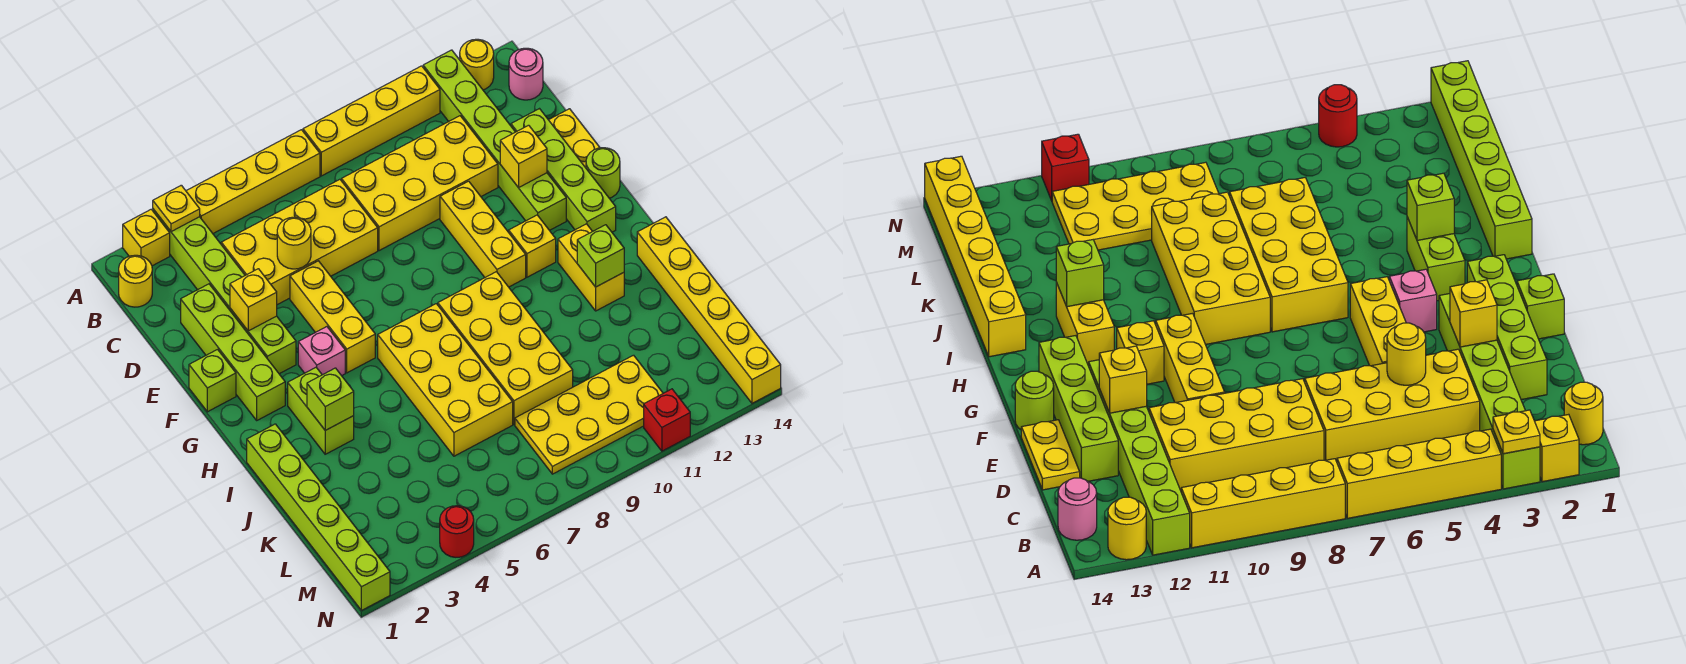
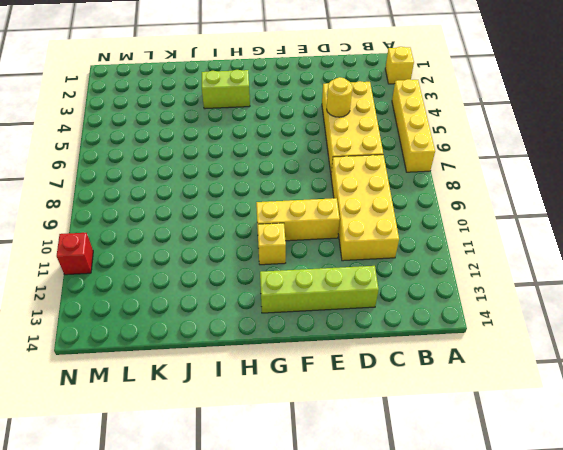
none -> lime brick A3:F3 level 1
none -> yellow brick A8:A11 level 1
none -> lime brick A12:F12 level 1
none -> yellow round brick A13 level 1

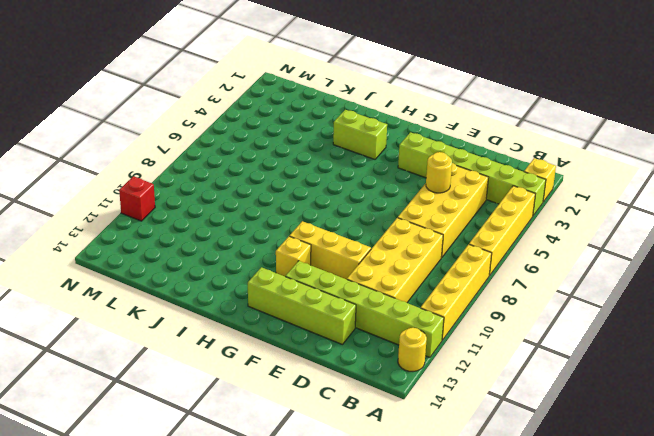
none -> yellow round brick B1 level 1
none -> pink round brick B14 level 1
none -> lime brick D2:G2 level 1
none -> yellow plate D14:E14 level 1

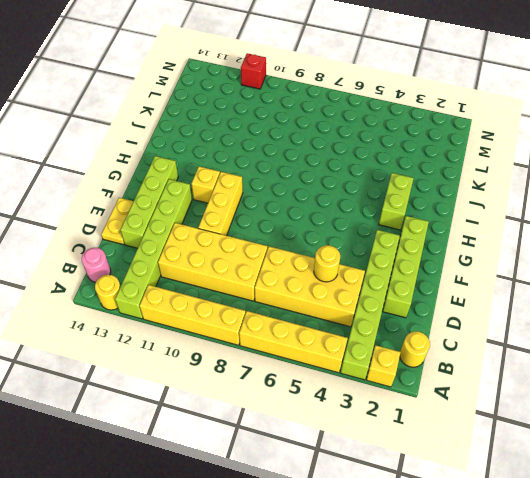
none -> yellow brick E5:G5 level 1
none -> lime brick F1 level 1
none -> lime round brick F14 level 1
none -> pink brick G4 level 1

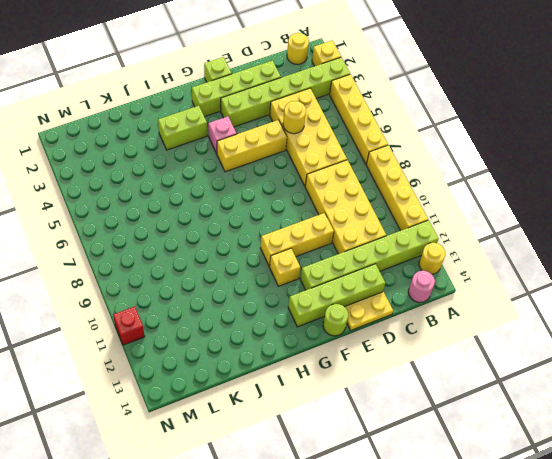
none -> yellow brick H6:K7 level 1
none -> yellow brick H8:K9 level 1
none -> yellow brick H12:I12 level 1
none -> lime brick I1:N1 level 1

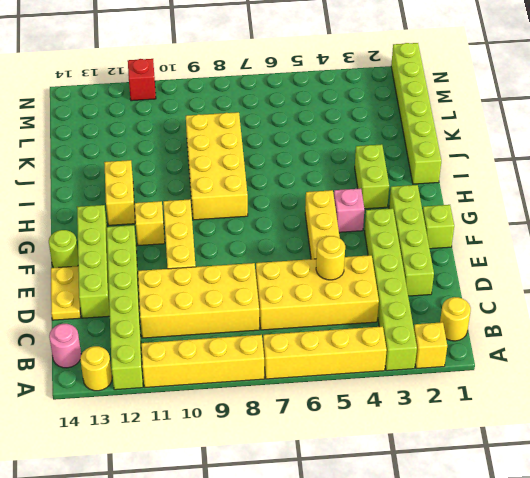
none -> yellow brick H6:K7 level 1
none -> yellow brick I14:N14 level 1
none -> yellow plate L8:M11 level 1
none -> red round brick N4 level 1

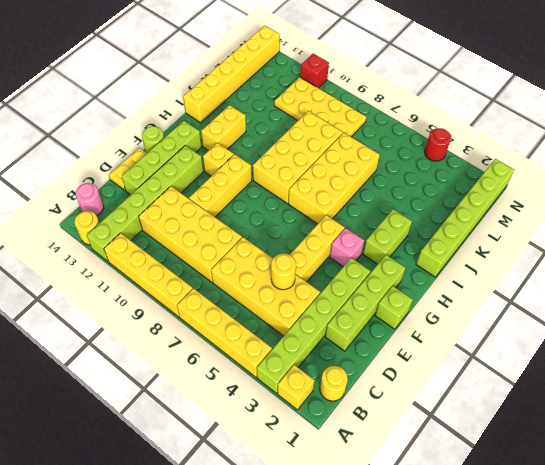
none -> yellow plate A3 level 2
none -> yellow brick E3 level 2
none -> yellow brick E12 level 2
none -> lime brick I3 level 2

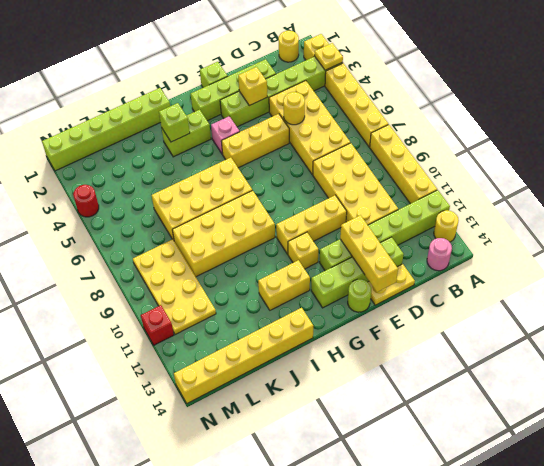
yellow brick E12:E14 level 2 -> yellow brick E12 level 2
none -> lime brick I12 level 2

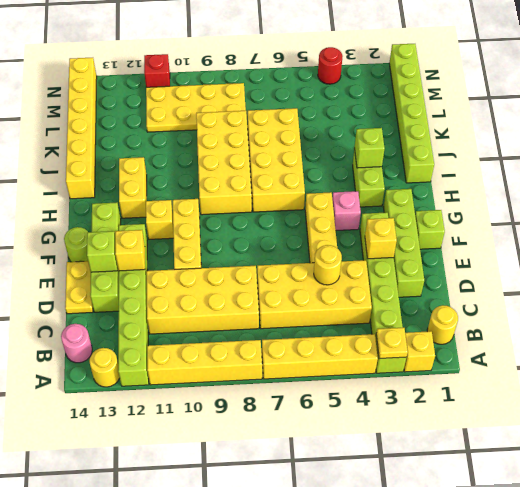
lime brick E13 level 2 -> lime brick I12 level 2

